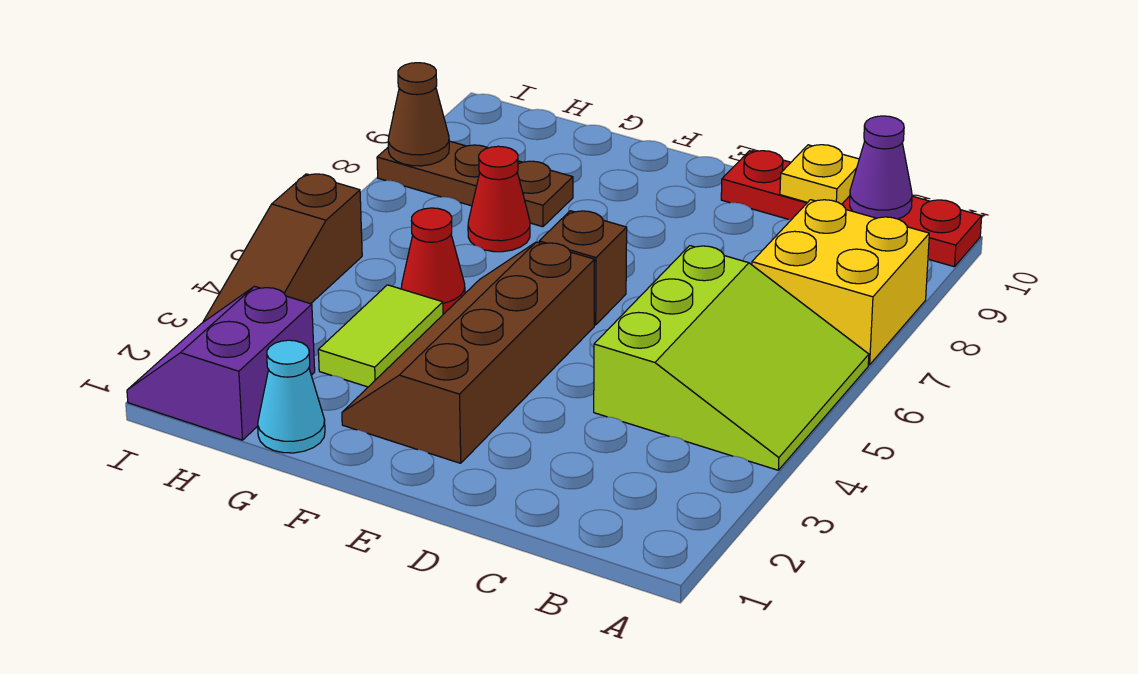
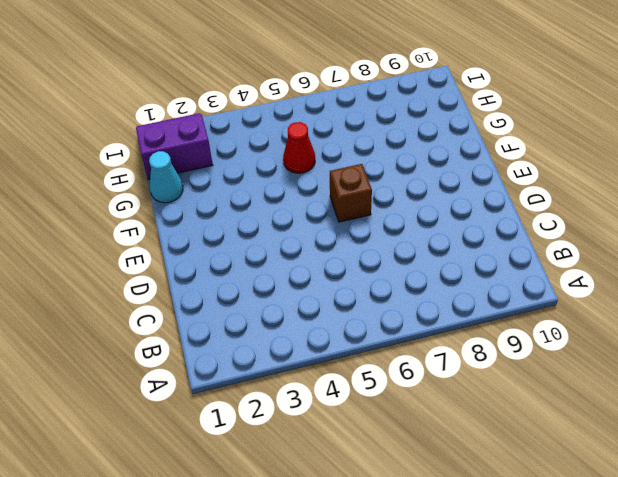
none -> lime slope A4:C6 level 1 top C
none -> yellow brick A7:B8 level 1
none -> red plate A10:D10 level 1

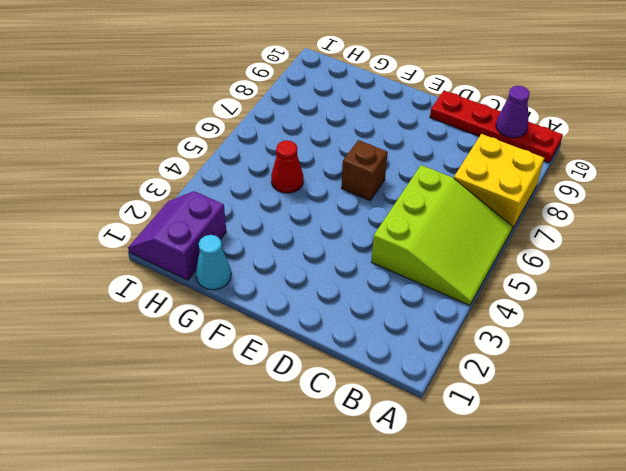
none -> brown slope E2:F5 level 1 top E
none -> lime tile G3:G4 level 1
none -> red cone G7 level 1

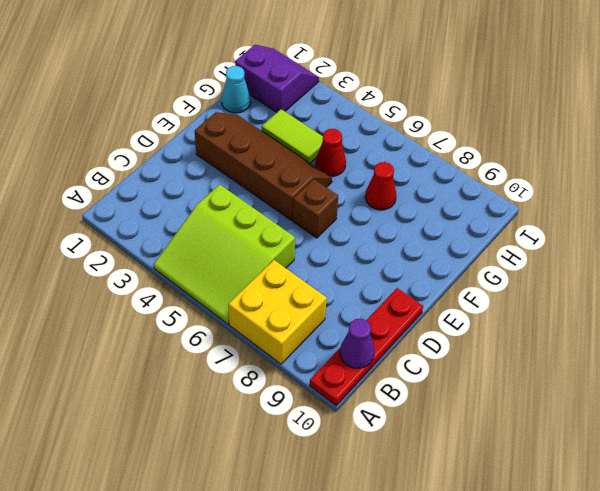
none -> brown plate G8:I8 level 1
none -> brown slope I3:I5 level 1 top 5
none -> yellow plate C10 level 2

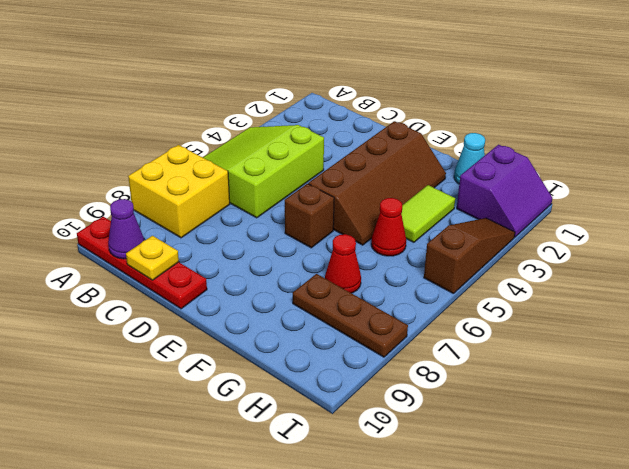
none -> brown cone I8 level 2

